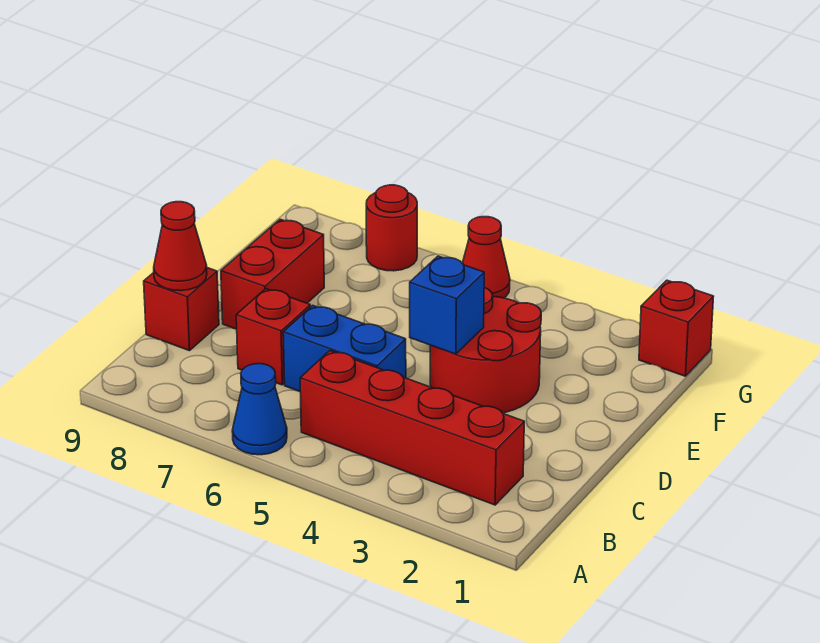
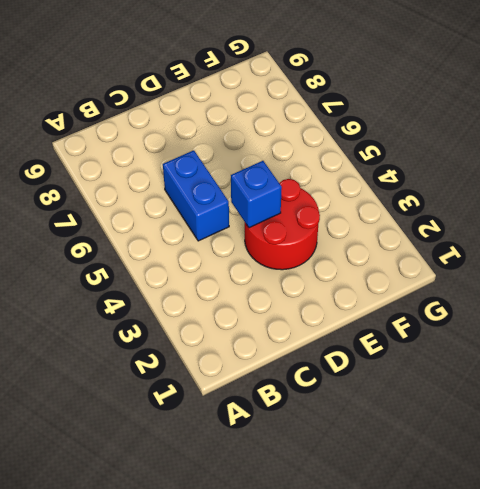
none -> blue cone A6 level 1
none -> red brick B2:B5 level 1
none -> red brick C7 level 1

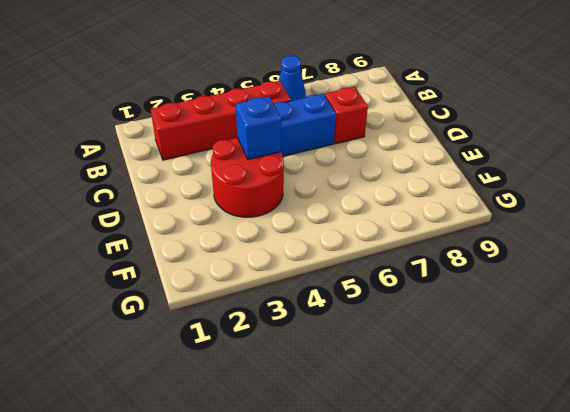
none -> red brick C9 level 1
none -> red brick D8:E8 level 1
none -> red brick G1 level 1

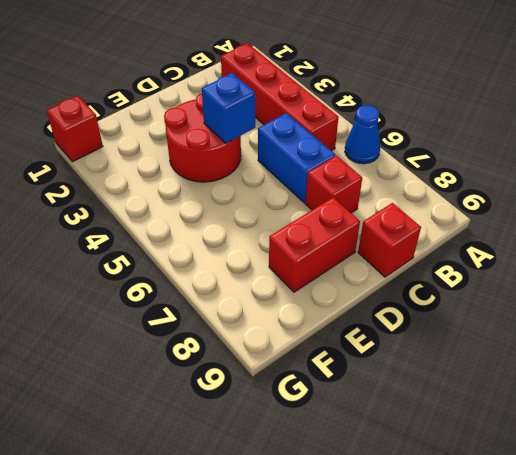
none -> red cone G5 level 1
none -> red round brick G7 level 1
none -> red cone C9 level 2

